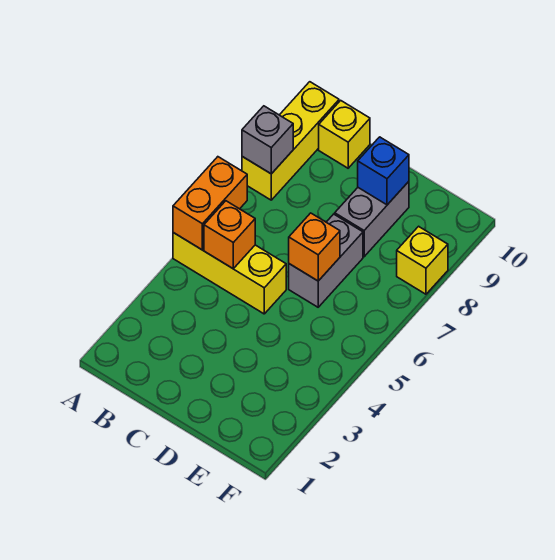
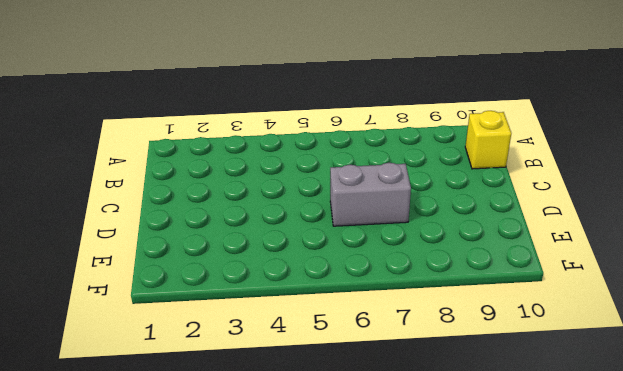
none -> yellow brick A5:C5 level 1
none -> yellow brick A8:A10 level 1

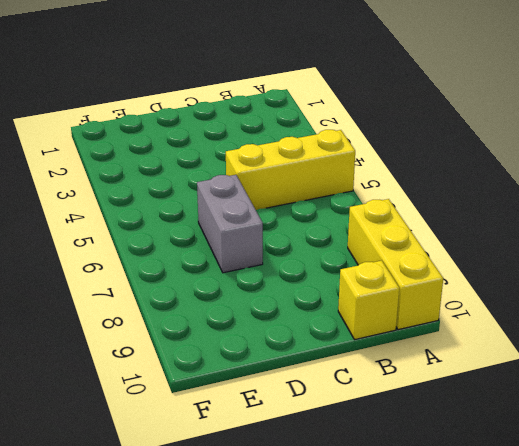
none -> grey brick D8:D9 level 1
none -> yellow brick F8 level 1

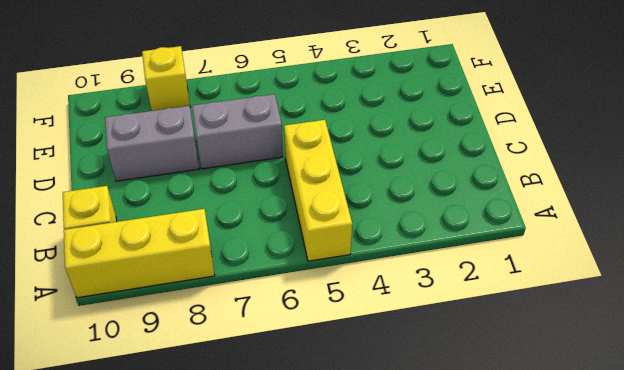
none -> orange brick A5:A6 level 2
none -> grey brick A8 level 2

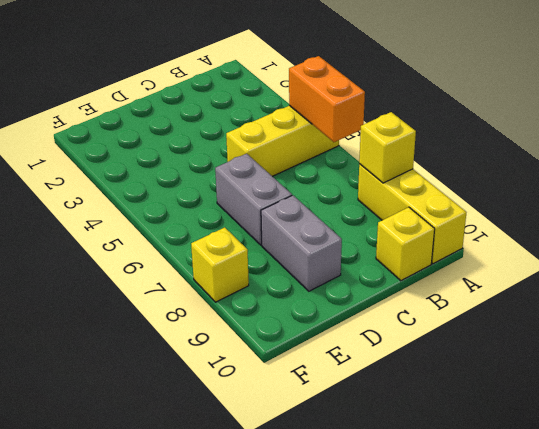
yellow brick A8 level 2 -> grey brick A8 level 2
none -> orange brick B5 level 2
none -> orange brick D6 level 2

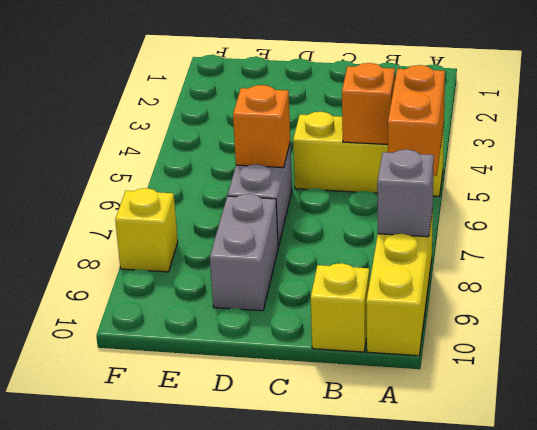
none -> blue brick D9 level 2

